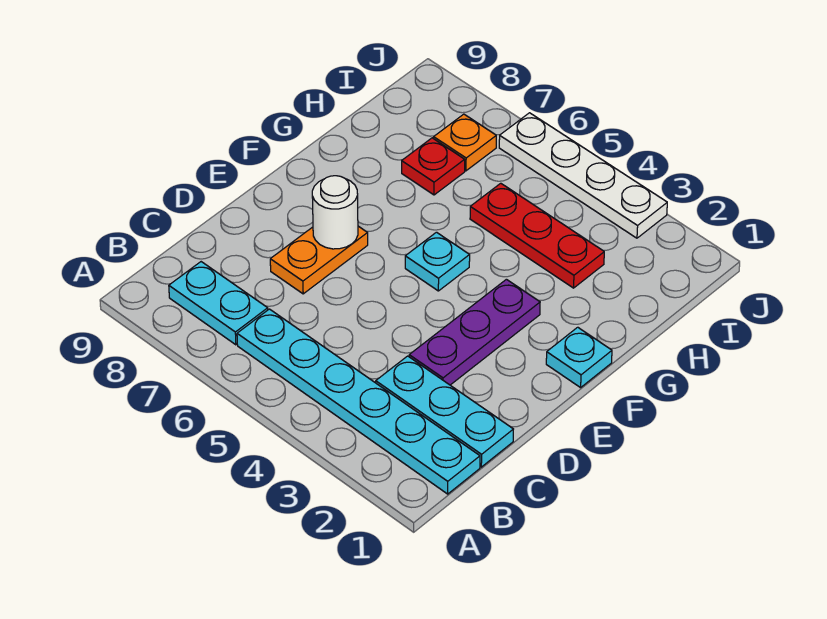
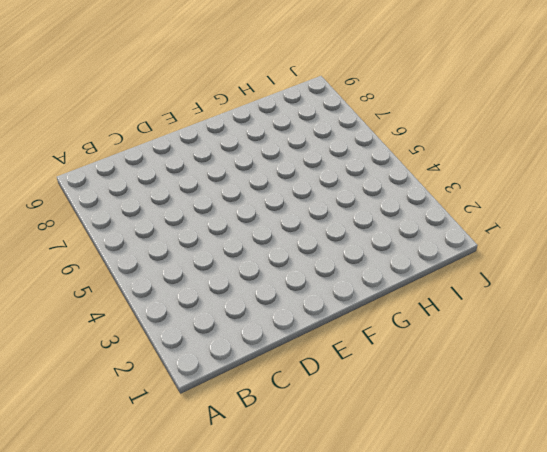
none -> cyan plate B1:B6 level 1
none -> cyan plate B7:B8 level 1
none -> cyan plate C1:C3 level 1

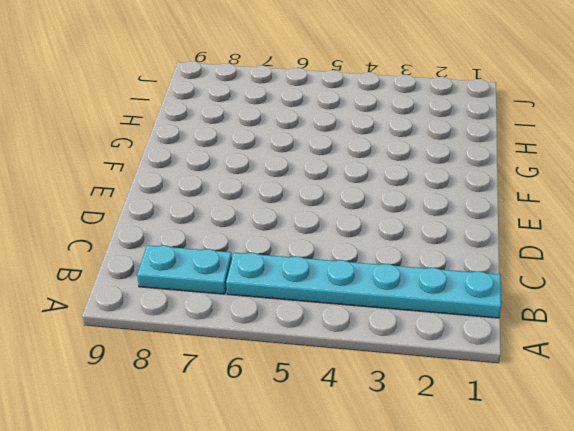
none -> cyan plate C1:C3 level 1
none -> purple plate D3:F3 level 1
none -> orange plate D7:E7 level 1

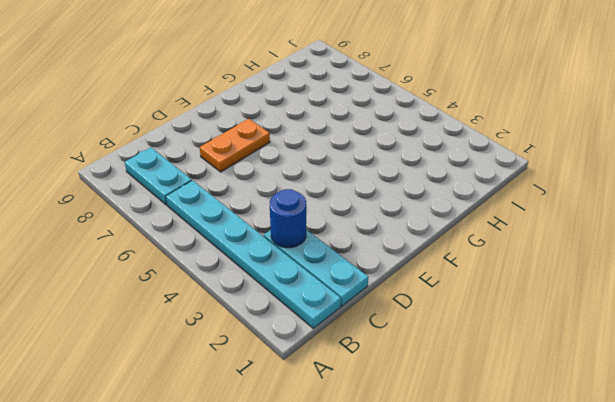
blue round brick C3 level 2 -> none
none -> purple plate D3:F3 level 1
none -> cyan plate F1 level 1
none -> cyan plate F5 level 1

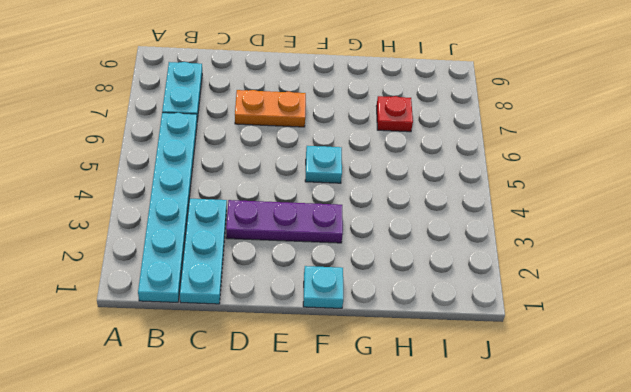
none -> red plate H3:H5 level 1
none -> orange plate I7 level 1
none -> white plate J3:J6 level 1

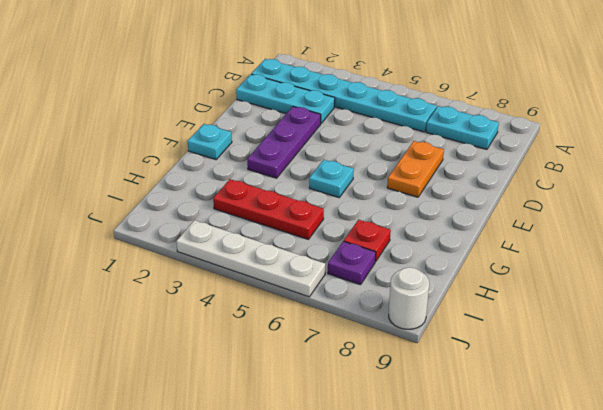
purple plate I7 level 1 -> orange plate I7 level 1
white round brick J9 level 1 -> white round brick E7 level 2

